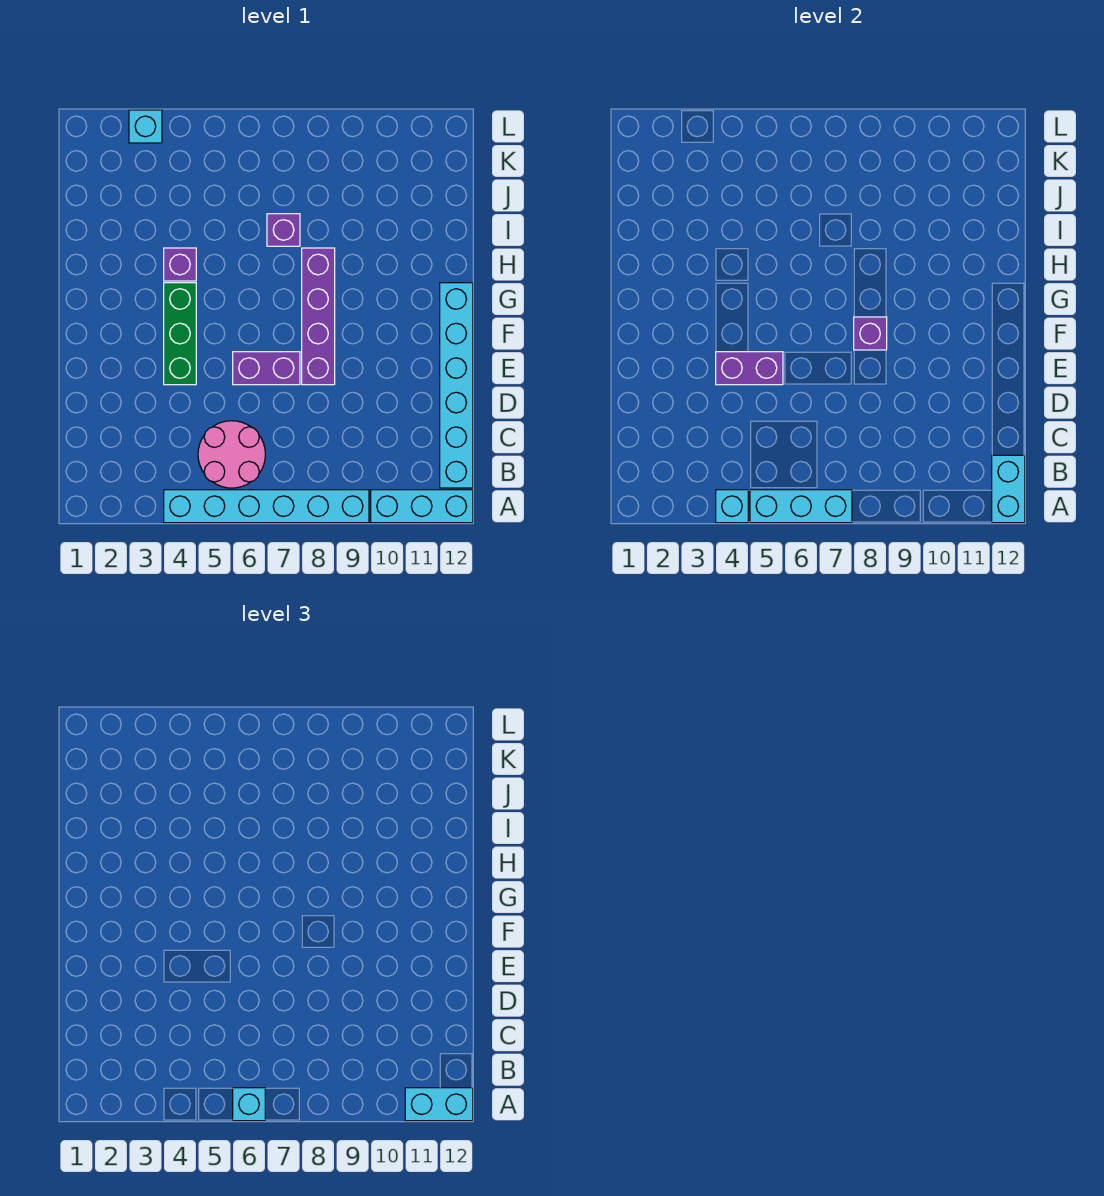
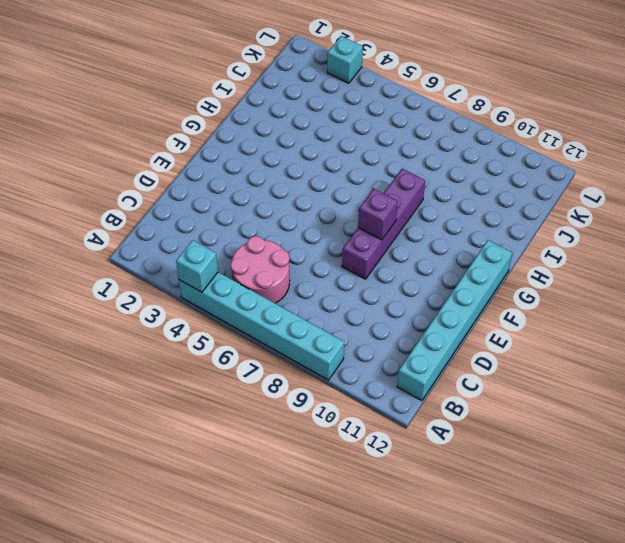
none -> cyan brick A10:A12 level 1
none -> green brick E4:G4 level 1
none -> purple brick E6:E7 level 1

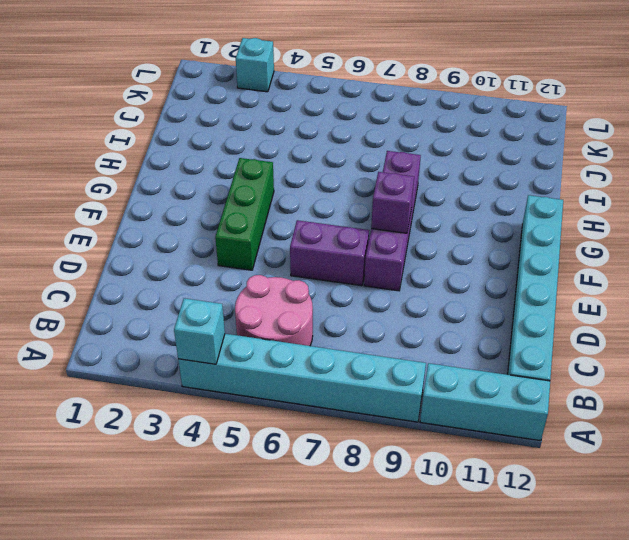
none -> purple brick H4 level 1
none -> purple brick I7 level 1
none -> cyan brick A5:A7 level 2

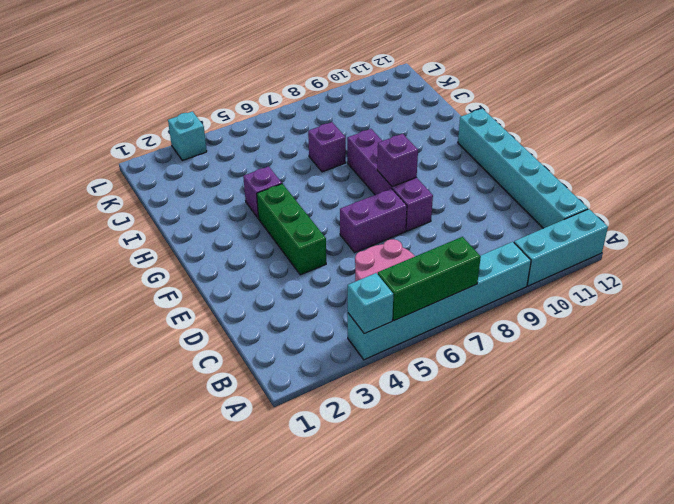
green brick A5:A7 level 2 -> cyan brick A5:A7 level 2
none -> cyan brick A12:B12 level 2
none -> purple brick E4:E5 level 2
none -> cyan brick A6 level 3

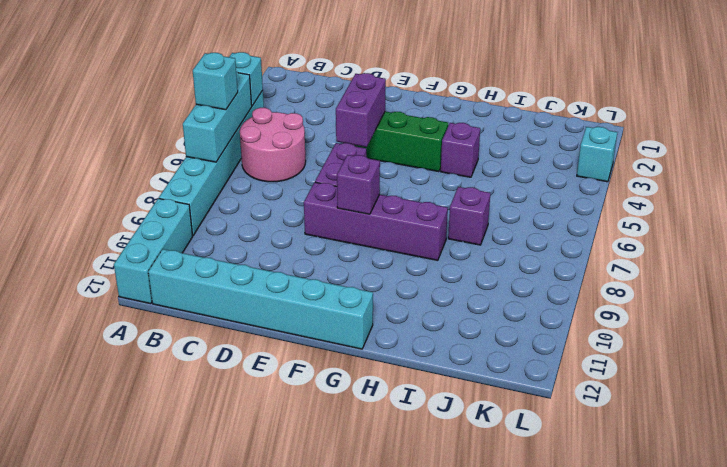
none -> cyan brick A12:B12 level 2
none -> cyan brick A11:A12 level 3

